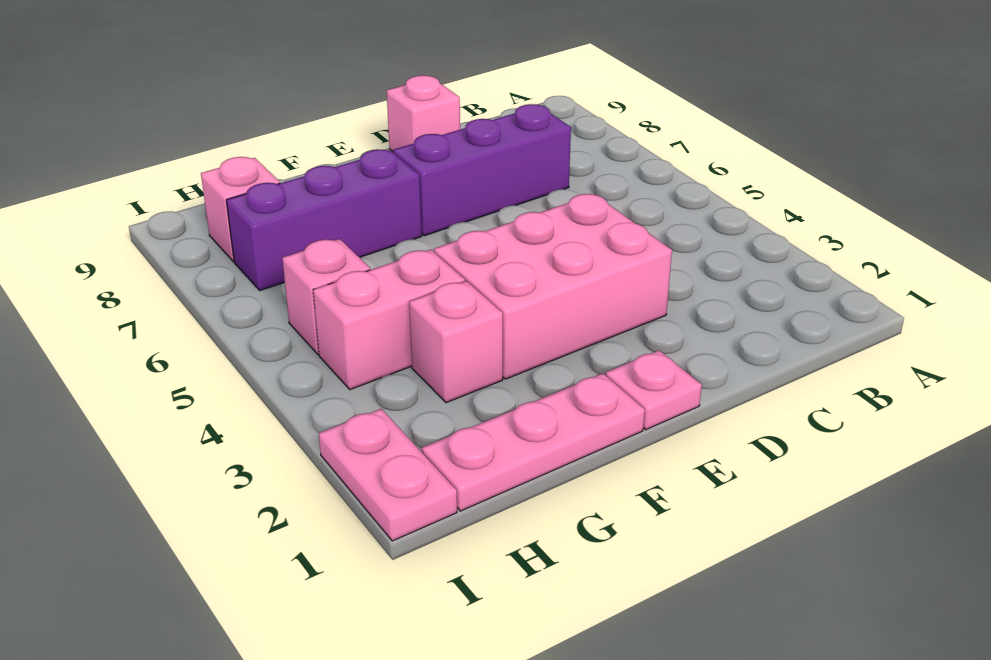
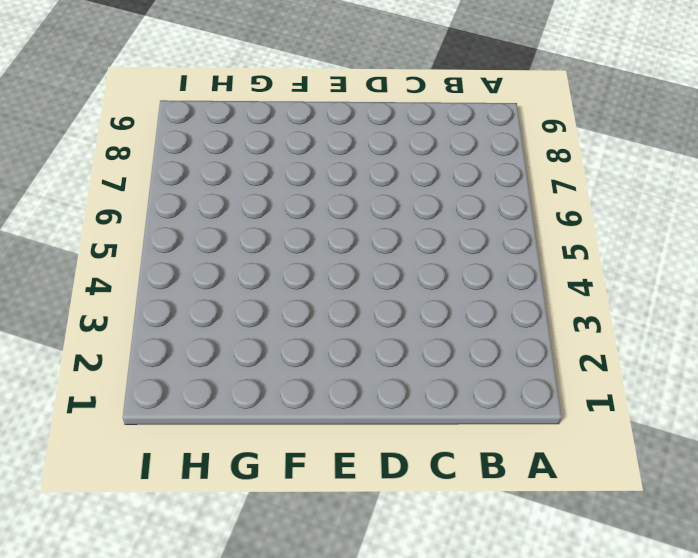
none -> purple brick C7:E7 level 1
none -> pink brick D3:F4 level 1

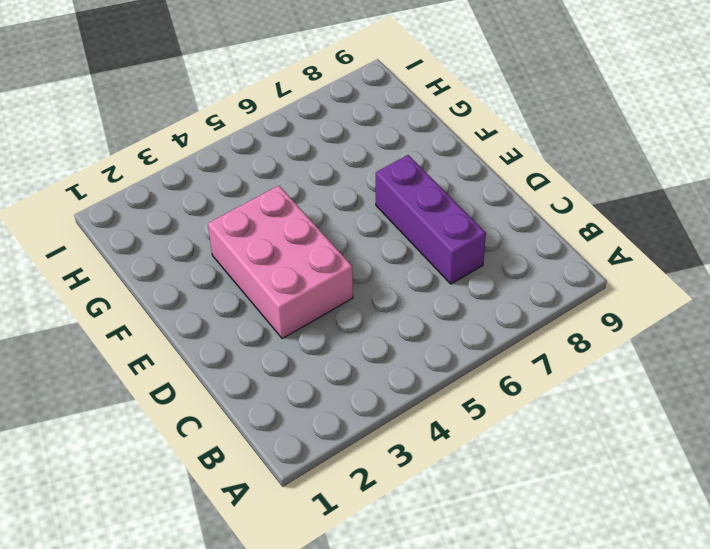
none -> pink brick D9 level 1
none -> pink plate E1 level 1

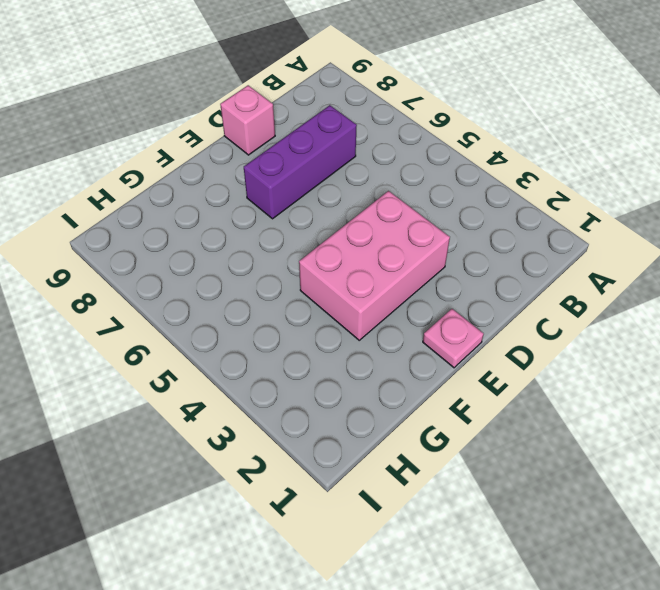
none -> pink plate F1:H1 level 1
none -> purple brick F7:H7 level 1

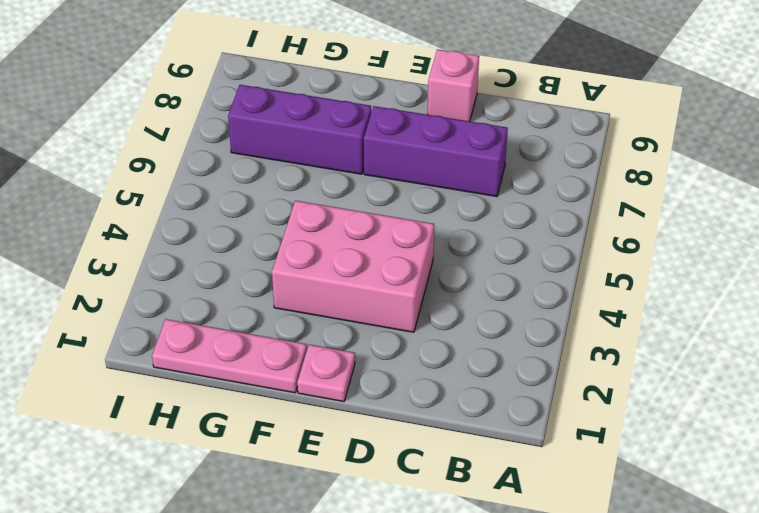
none -> pink brick G3 level 1
none -> pink brick G4:H4 level 1

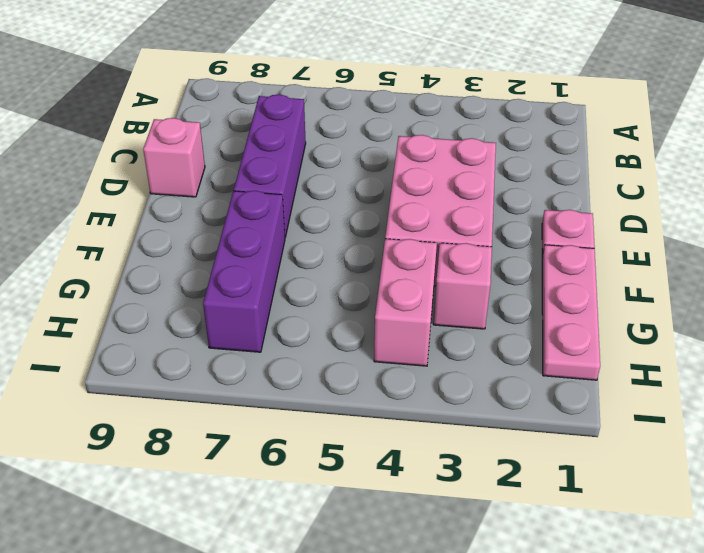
none -> pink brick H5 level 1
none -> pink brick H8 level 1

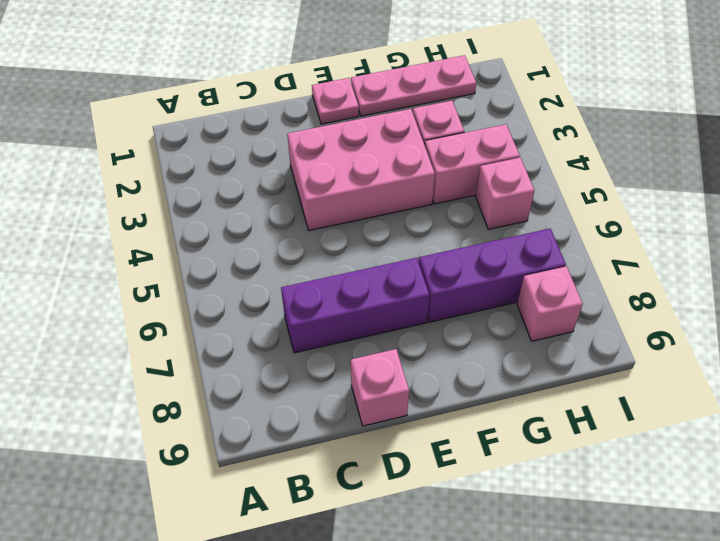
none -> pink plate I1:I2 level 1

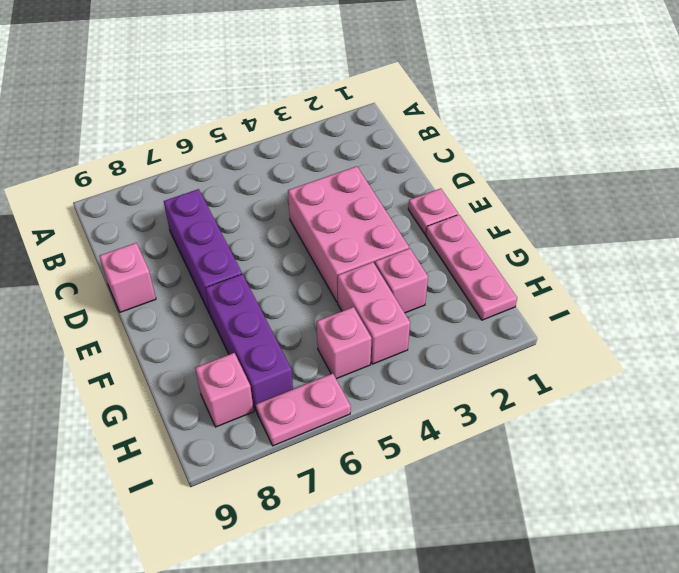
pink plate I6:I7 level 1 -> pink plate I1:I2 level 1

